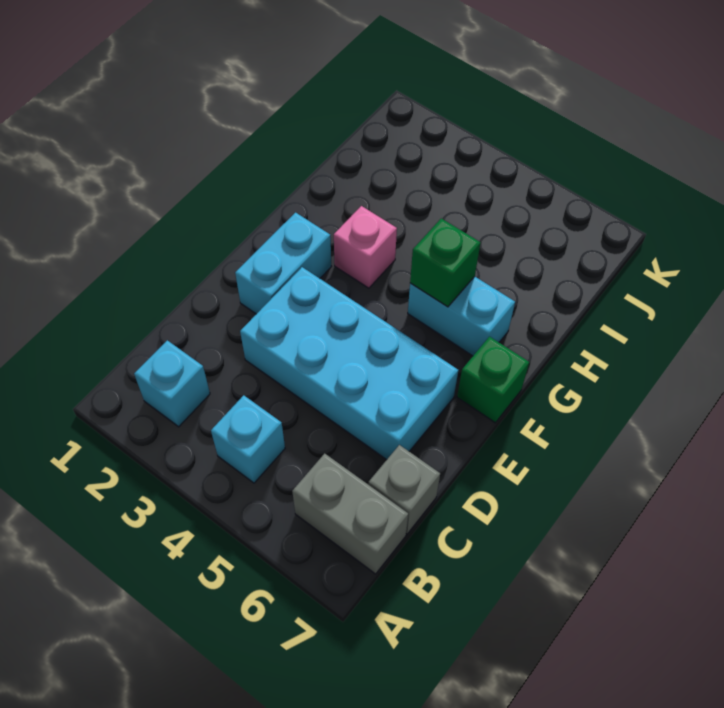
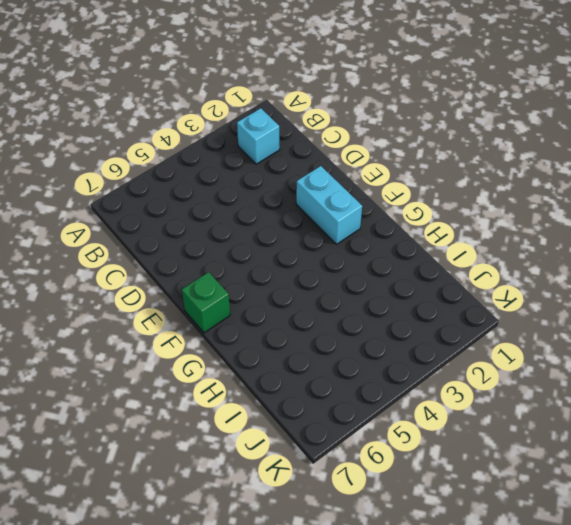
none -> cyan brick B4 level 1
none -> grey brick B6:B7 level 1

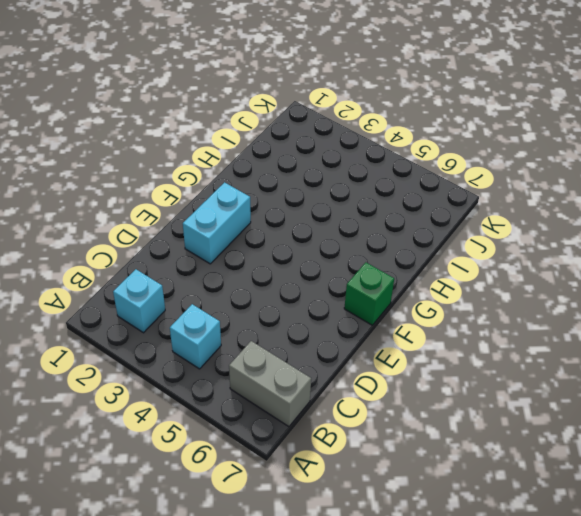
none -> grey brick C7 level 1
none -> cyan brick D3:E6 level 1

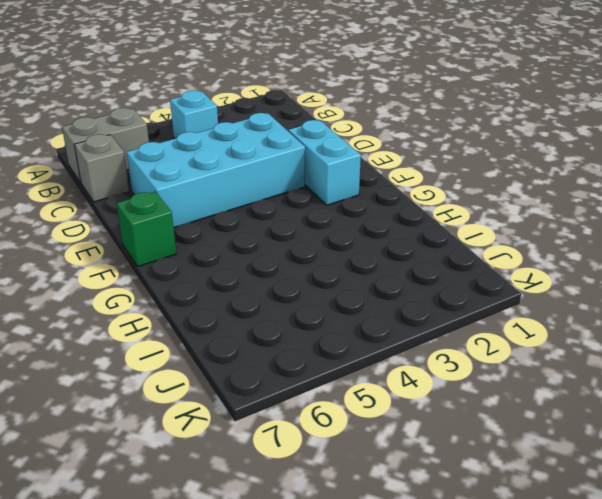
none -> cyan brick B2 level 1
none -> pink brick G3 level 1

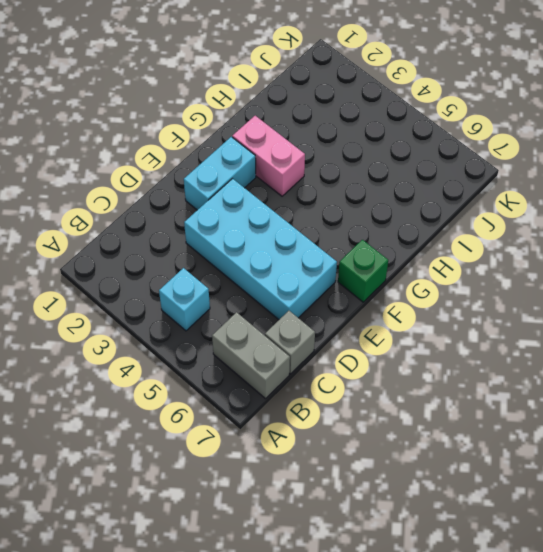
pink brick G2:G3 level 1 -> pink brick G3 level 1
none -> cyan brick B2 level 1
none -> cyan brick G5:G6 level 1

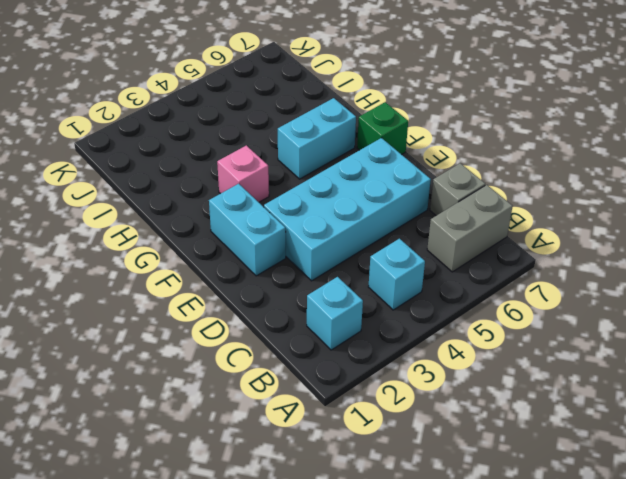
none -> green brick G5 level 2

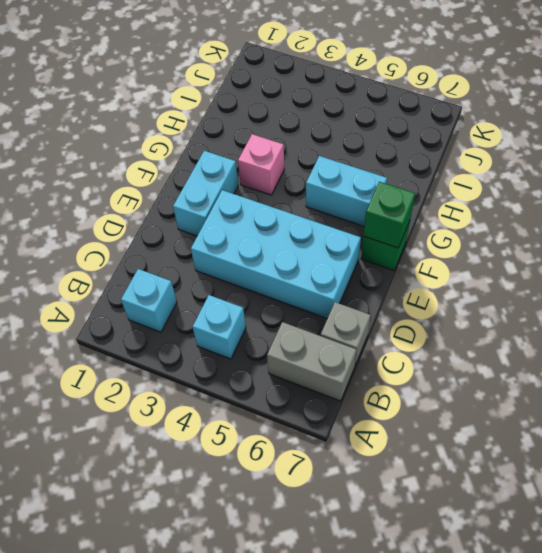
green brick F7 level 2 -> green brick G5 level 2

